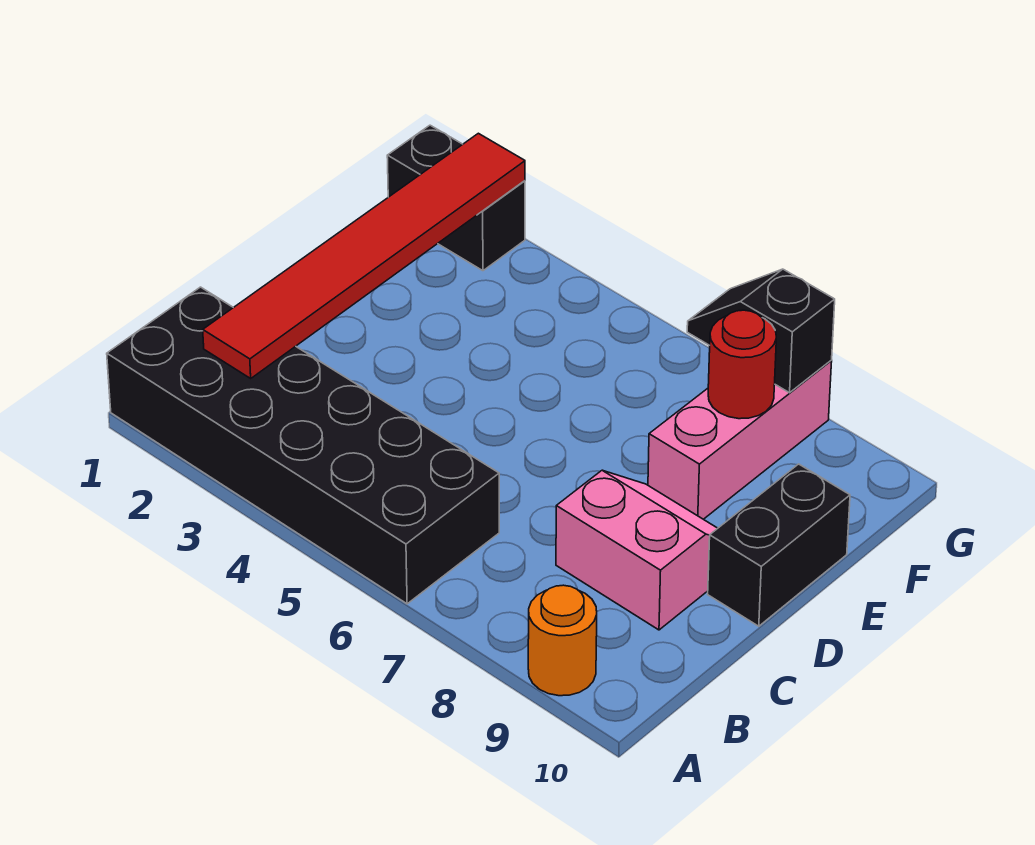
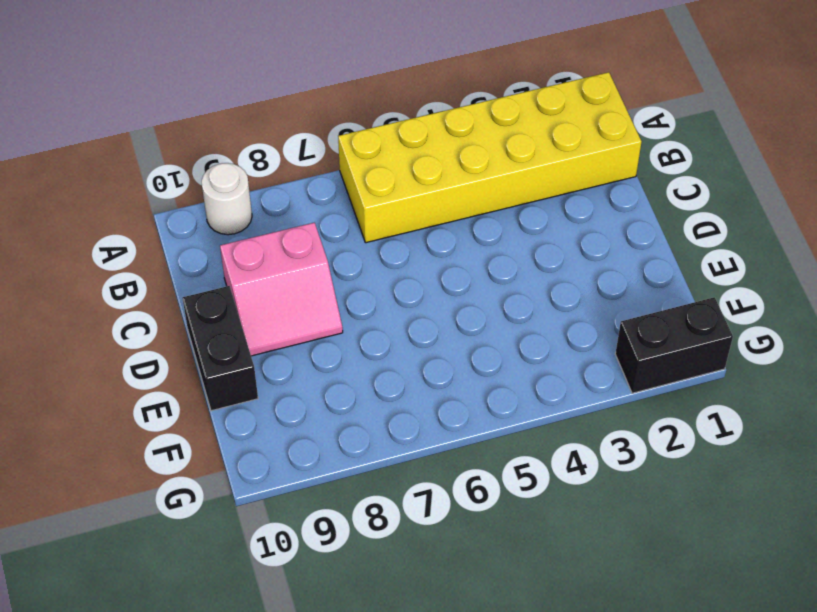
yellow brick A1:B6 level 1 -> black brick A1:B6 level 1
white round brick A9 level 1 -> orange round brick A9 level 1
none -> pink brick E8:G8 level 1
none -> red tile B2:G2 level 2

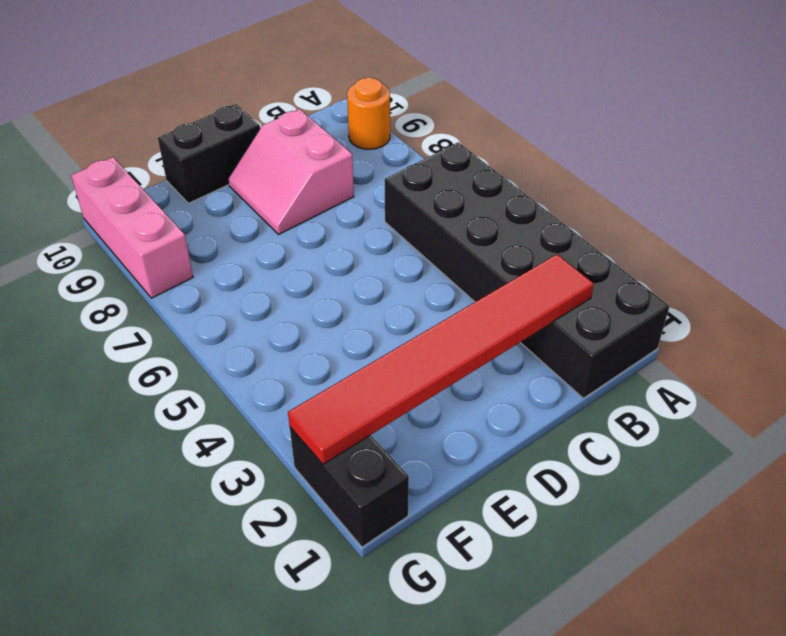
pink brick G8:G10 level 1 -> pink brick E8:G8 level 1
none -> red round brick F8 level 2
none -> black slope G7:G8 level 2 top 8

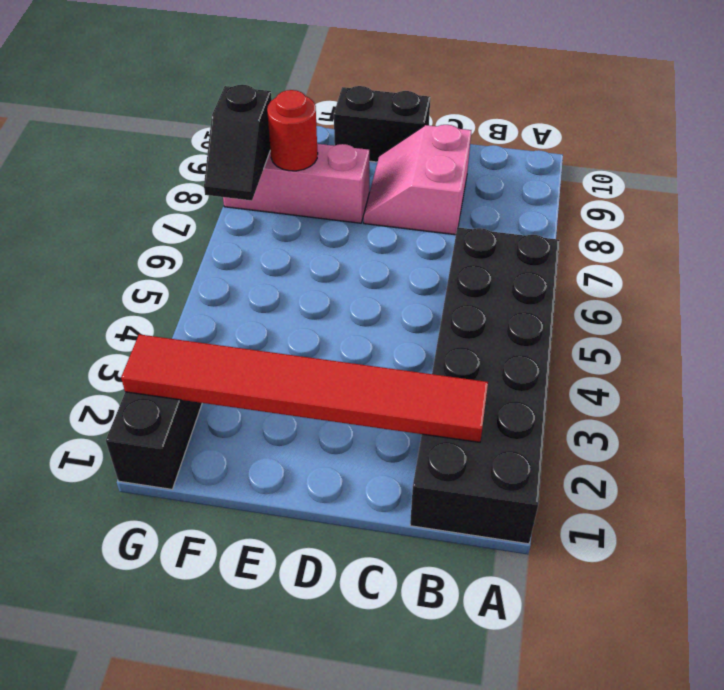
none -> orange round brick A9 level 1

